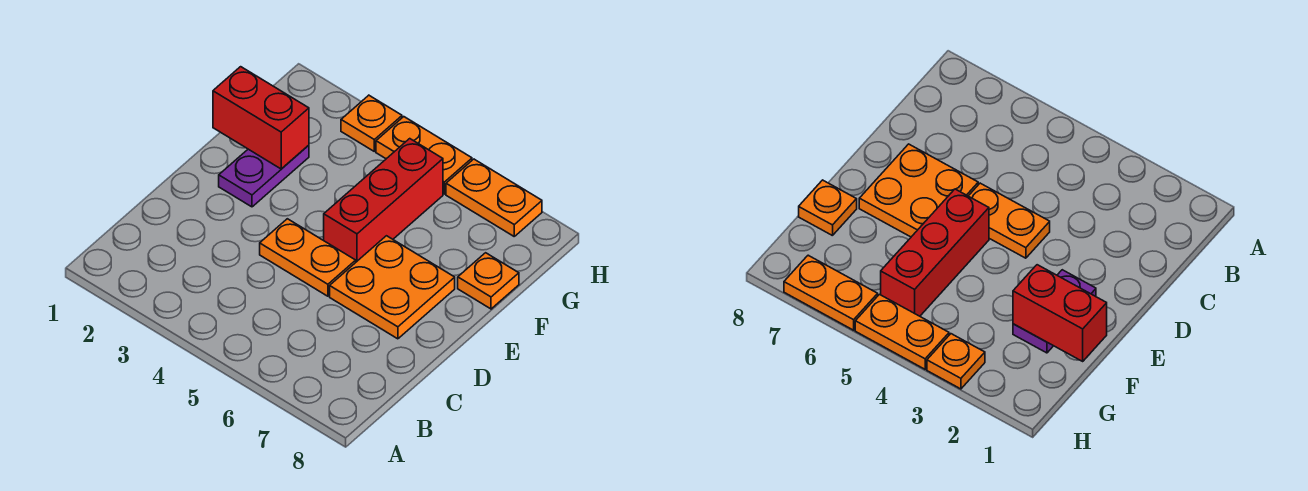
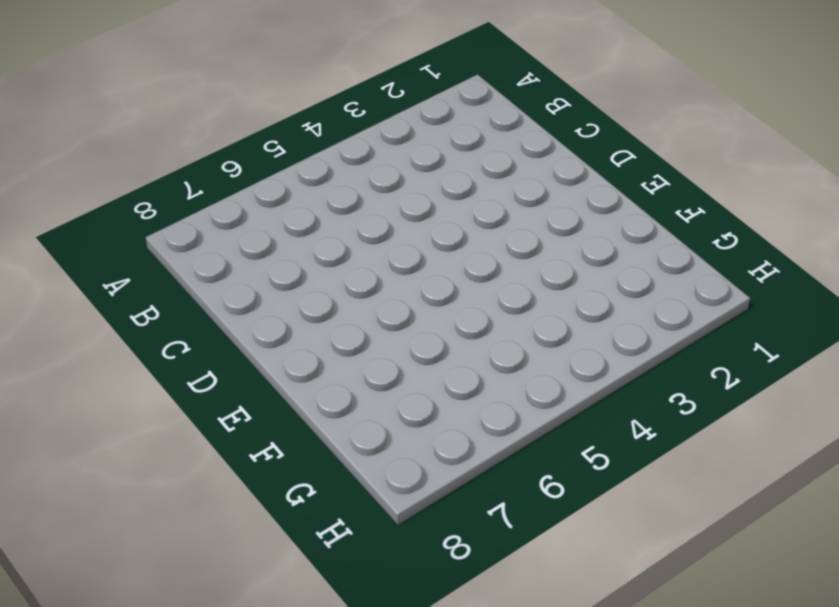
none -> orange plate D4:D5 level 1
none -> orange plate D6:E7 level 1

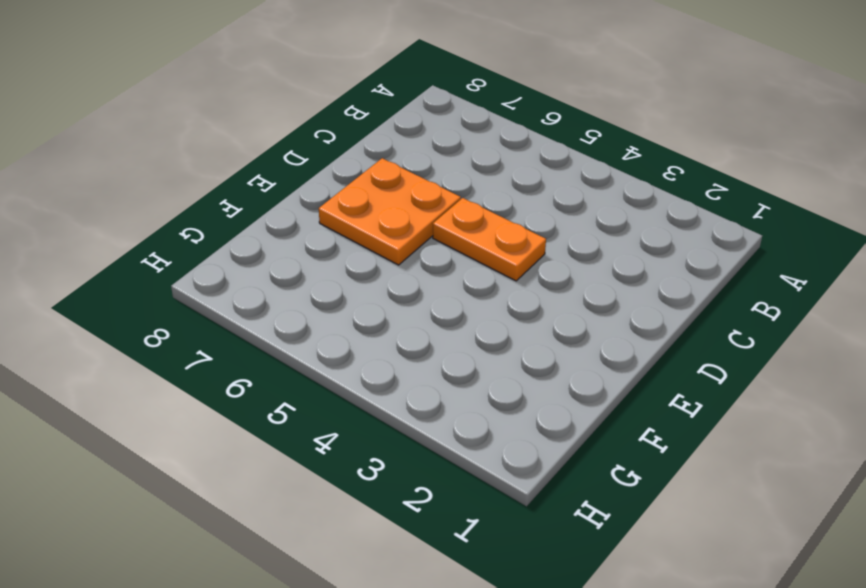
none -> purple plate E2:F2 level 1
none -> red brick E5:G5 level 1

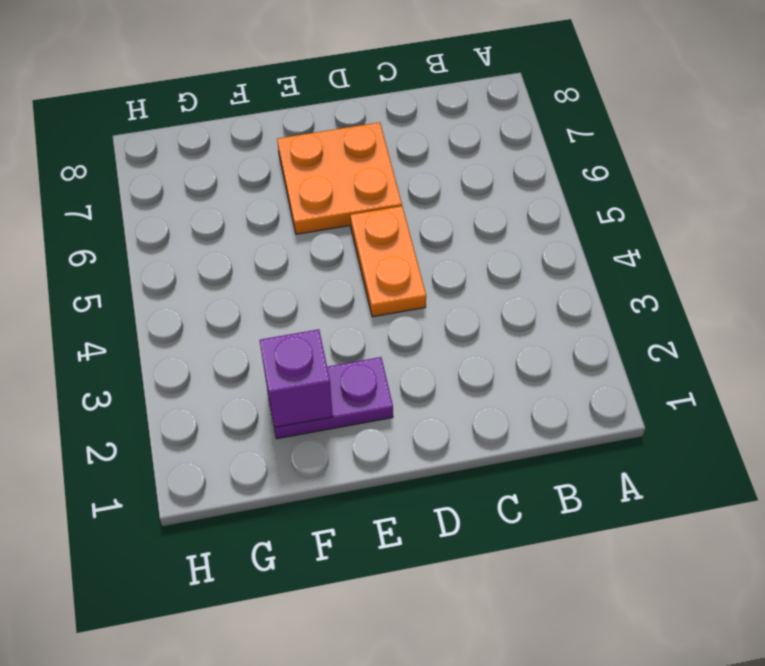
purple brick F2 level 2 -> red brick F1:F2 level 2
none -> red brick E5:G5 level 1
none -> orange plate F8 level 1

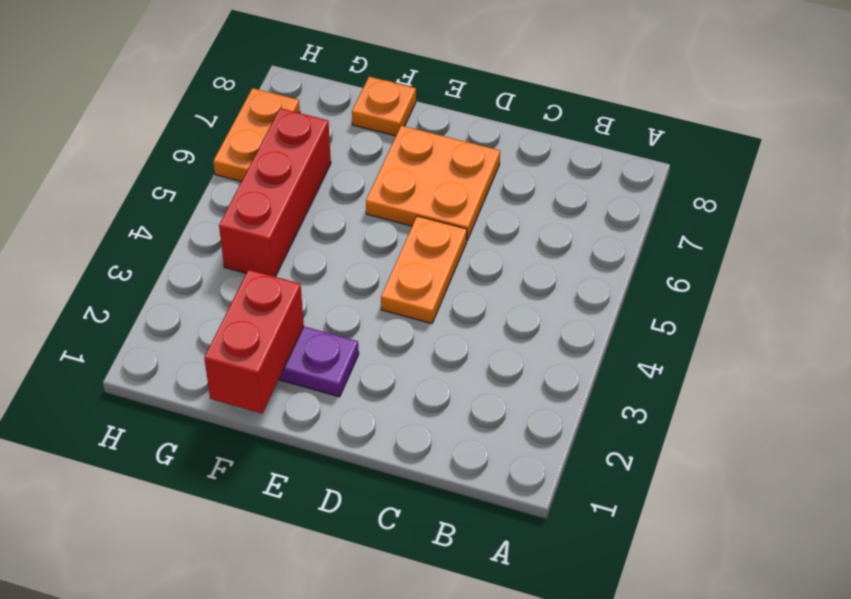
red brick G4:G6 level 1 -> red brick E5:G5 level 1
none -> orange plate H3 level 1
none -> orange plate H4:H5 level 1

